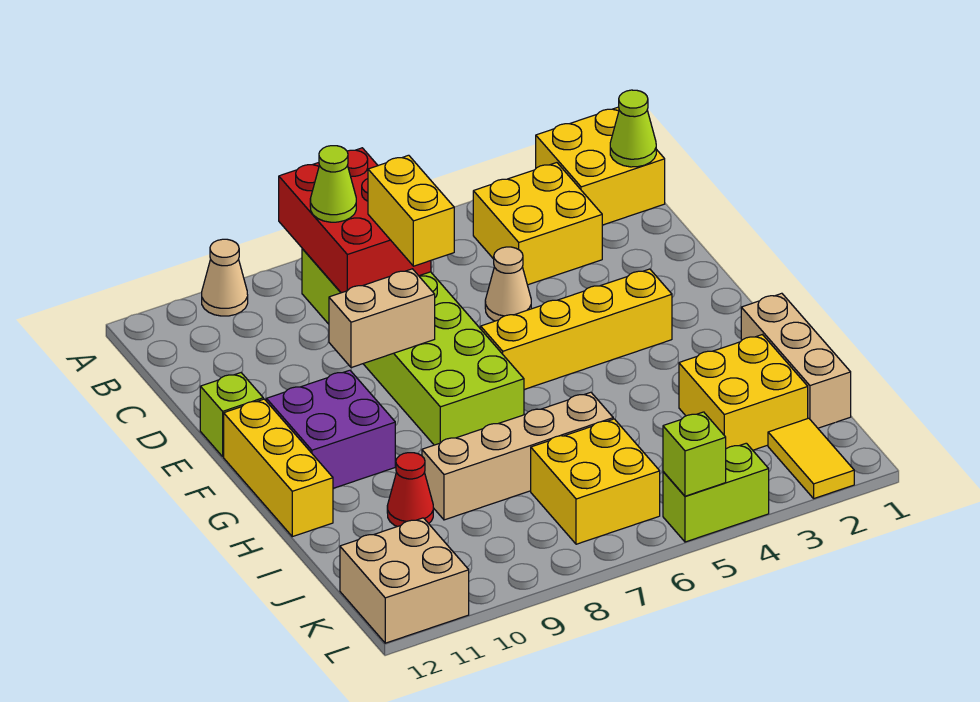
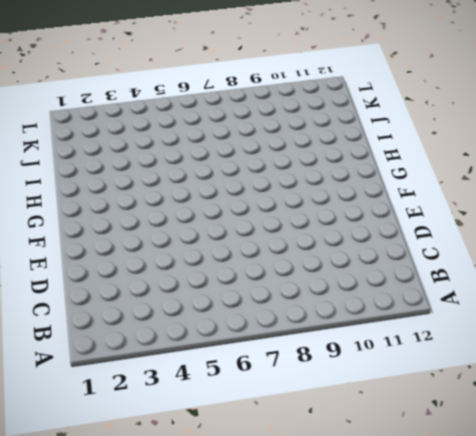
none -> yellow brick A1:B2 level 1
none -> tan cone A10 level 1
none -> yellow brick B3:C4 level 1

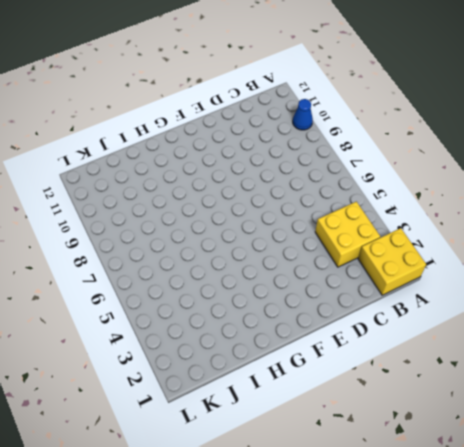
blue cone A10 level 1 -> tan cone A10 level 1
none -> lime brick B7:G8 level 1
none -> tan cone D5 level 1
none -> lime brick E12 level 1

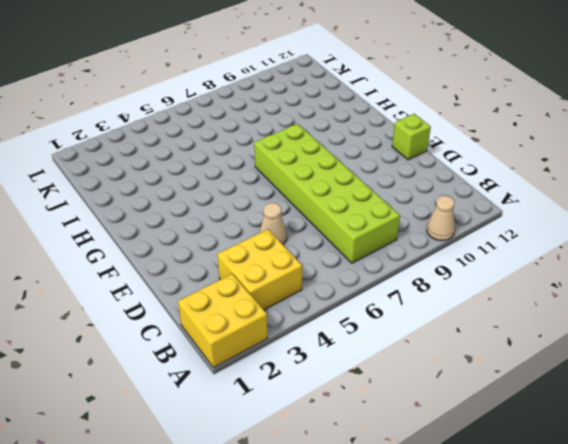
none -> yellow brick F3:F6 level 1
none -> purple brick F10:G11 level 1
none -> yellow brick F12:H12 level 1

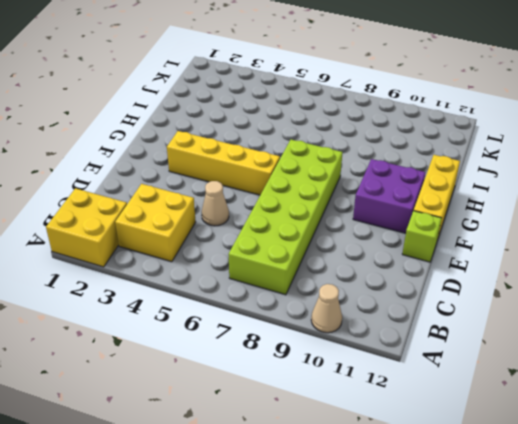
none -> tan brick H1:J1 level 1
none -> yellow brick I2:J3 level 1
none -> tan brick I6:I9 level 1

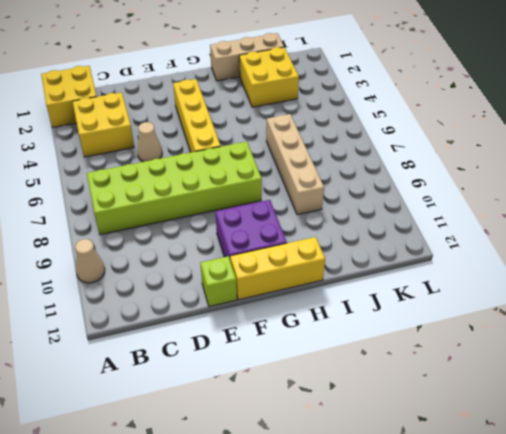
none -> red cone I10 level 1
none -> yellow brick J6:K7 level 1
none -> yellow tile K2:L2 level 1

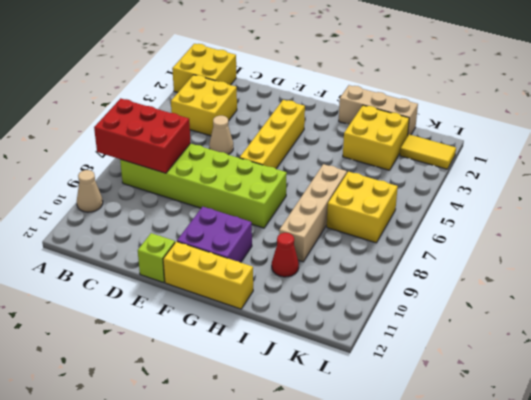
none -> tan brick K11:L12 level 1
none -> lime brick L4:L5 level 1
none -> lime cone B1 level 2

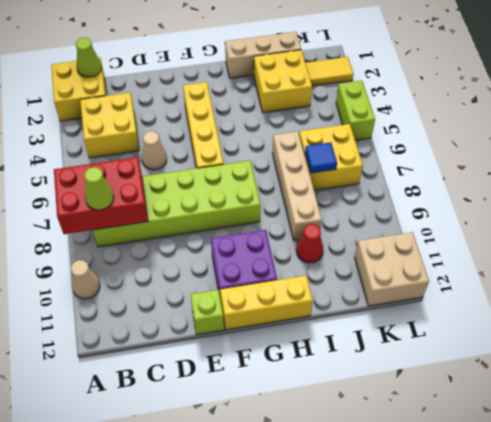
blue tile J7 level 2 -> none
none -> tan brick E8:E9 level 2
none -> lime brick L5 level 2
none -> yellow brick C7:D7 level 3

